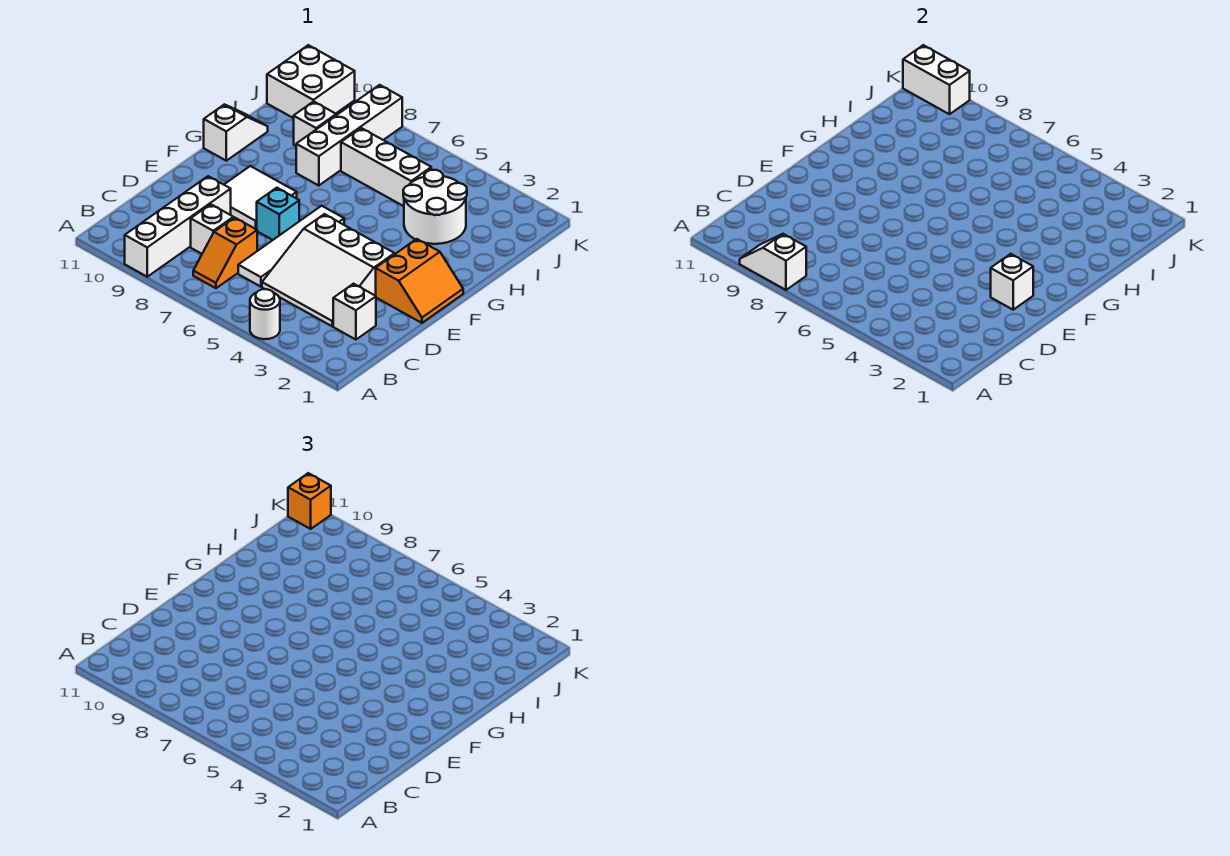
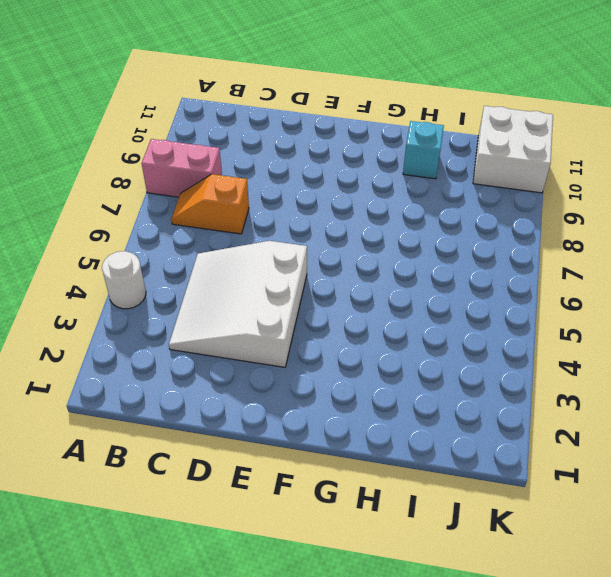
pink brick A8:B8 level 1 -> none
cyan brick H10 level 1 -> cyan brick E7 level 1
none -> white brick A9:D9 level 1
none -> white brick C2 level 1
none -> white tile C6:F6 level 1

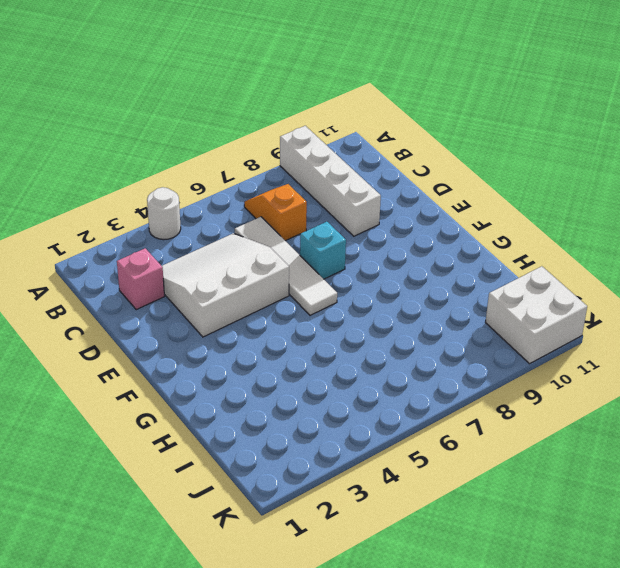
pink brick C2 level 1 -> white brick C2 level 1
none -> white brick C8 level 1
none -> orange slope E1:F2 level 1 top 2
none -> white tile E8:F9 level 1

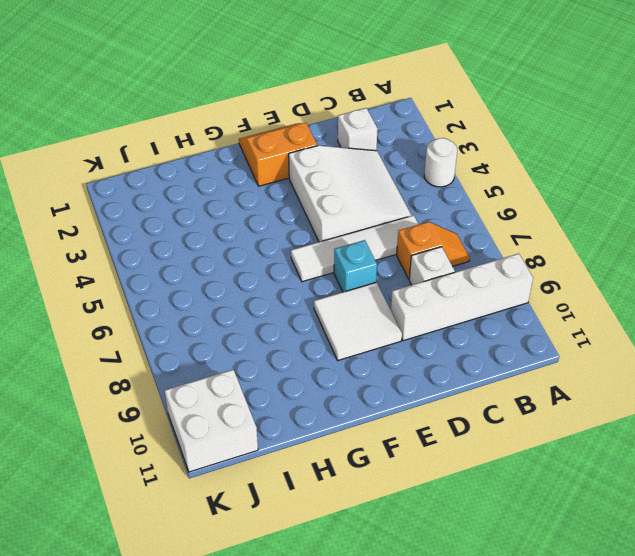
none -> white slope G11:H11 level 1 top G
none -> white round brick H3:I4 level 1
none -> white brick H8:K8 level 1

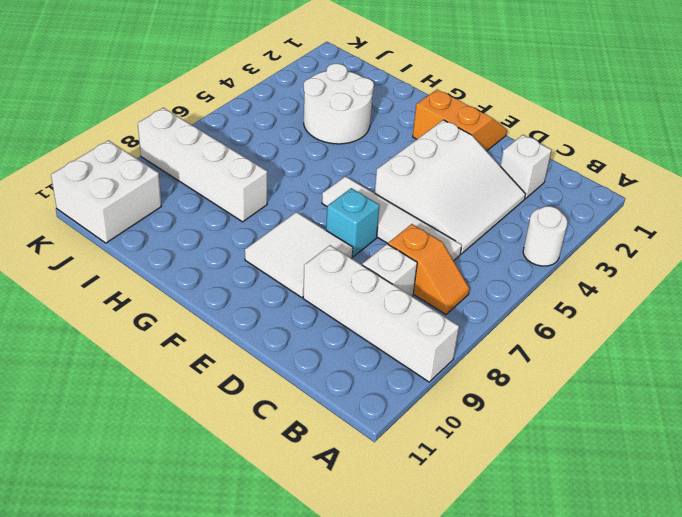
none -> white slope G11:H11 level 1 top G
none -> white brick I5:I7 level 1
none -> white brick I9 level 1

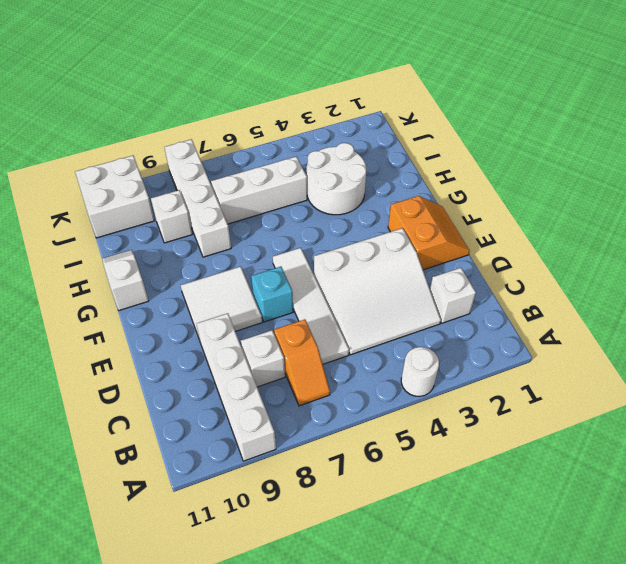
none -> white slope A8:A9 level 2 top 8
none -> white brick E2 level 2
none -> white brick K10:K11 level 2

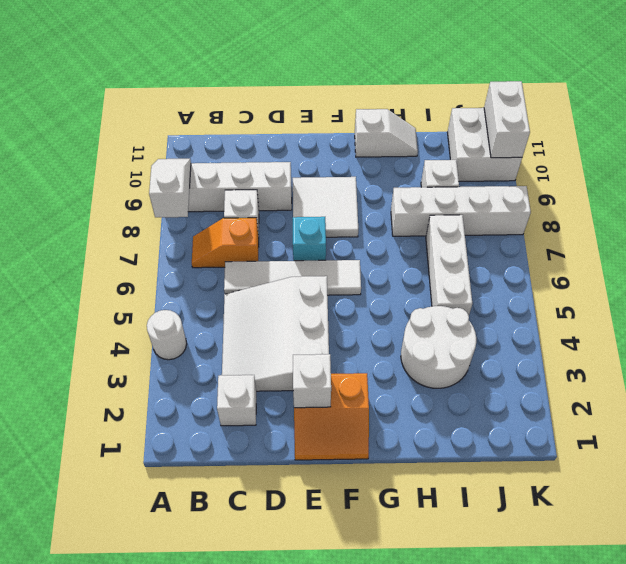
none -> orange brick K11 level 3

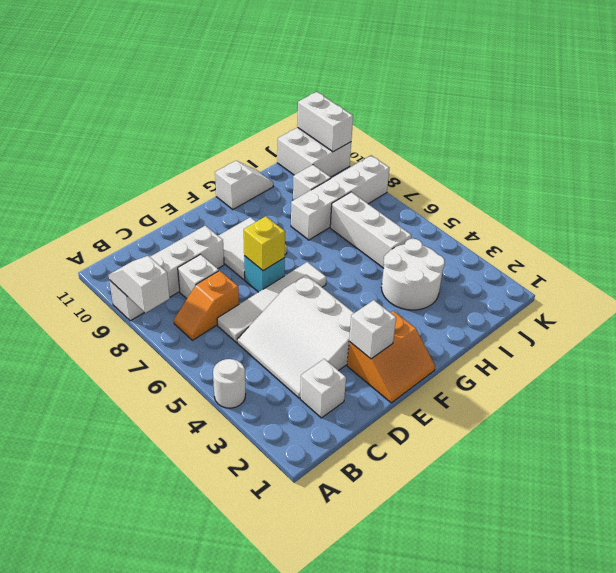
yellow brick E7 level 2 -> none
none -> orange brick K11 level 3

